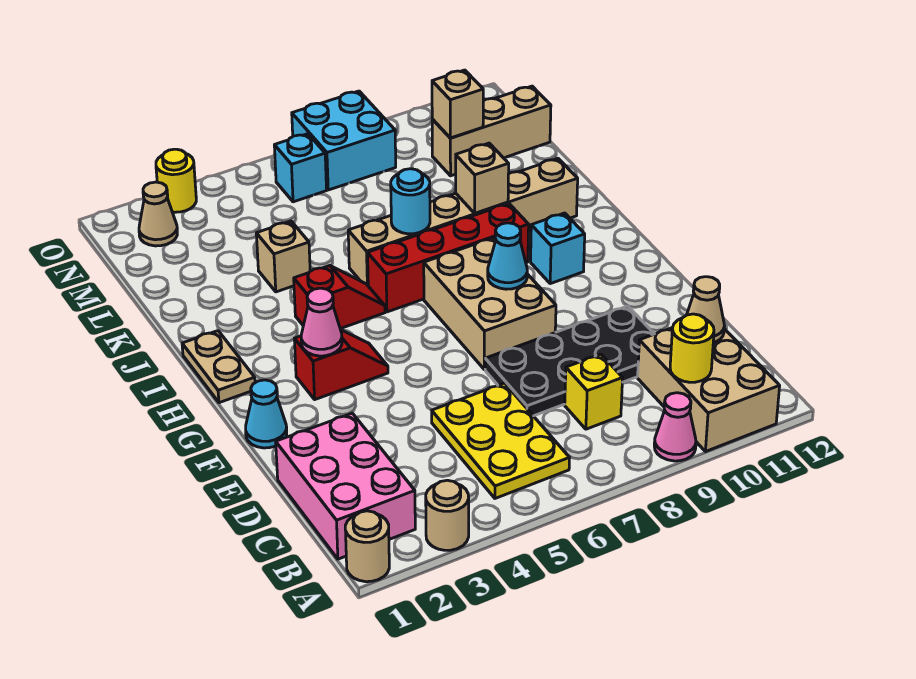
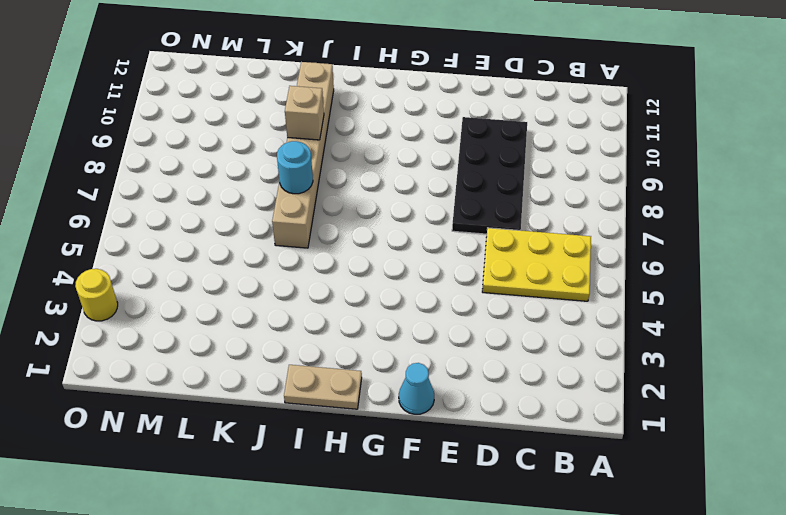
none -> tan round brick A1 level 1
none -> tan round brick A3 level 1
none -> pink cone A9 level 1

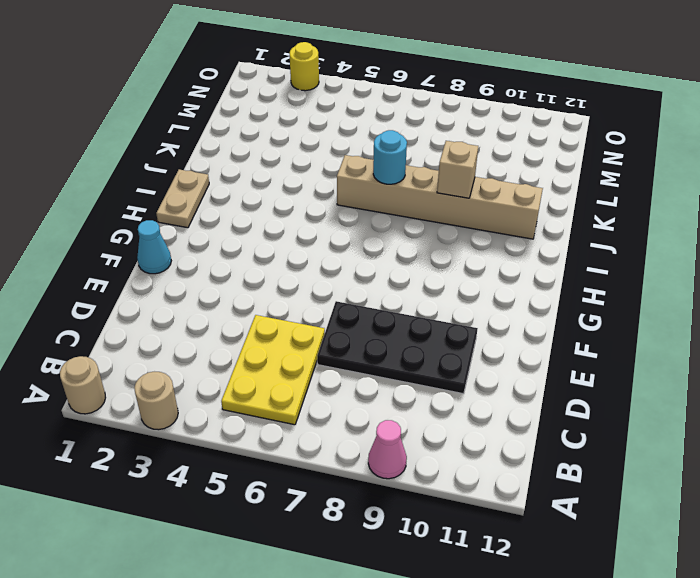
none -> tan brick A10:C11 level 1
none -> pink brick B1:D2 level 1
none -> yellow brick C8 level 1

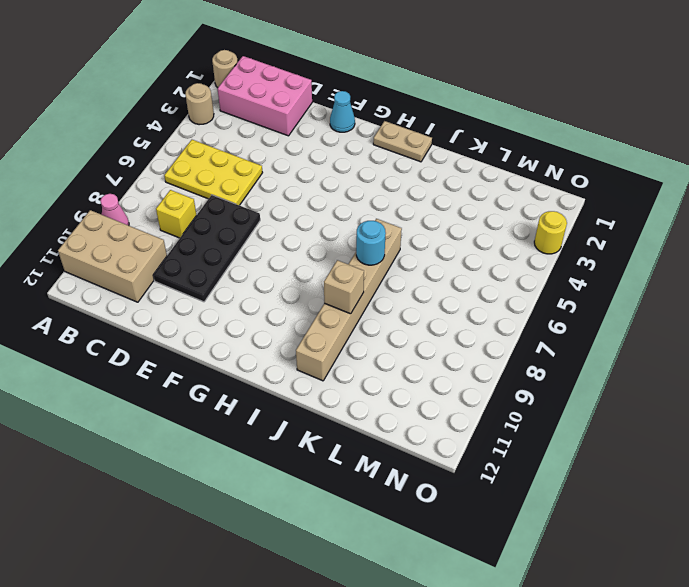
none -> tan brick F7:H8 level 1
none -> red slope G3:G4 level 1 top 3
none -> cyan brick H10 level 1

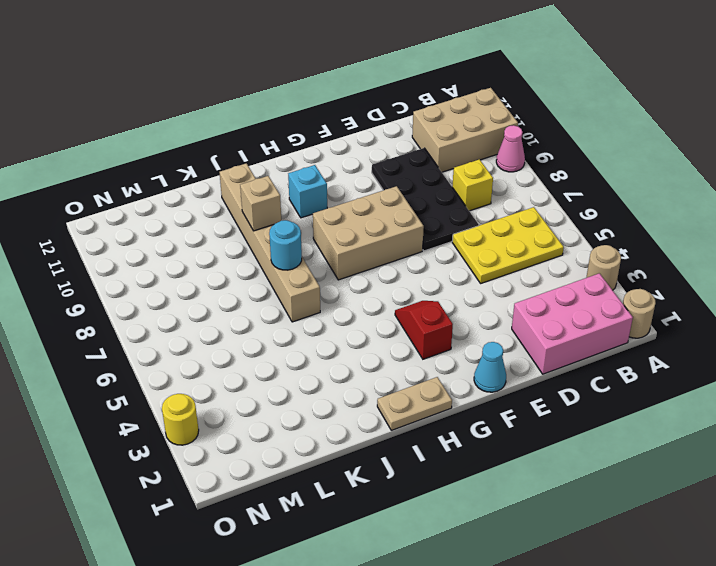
none -> red slope I4:I5 level 1 top 4
none -> red brick I6:I9 level 1
none -> tan brick K4 level 1

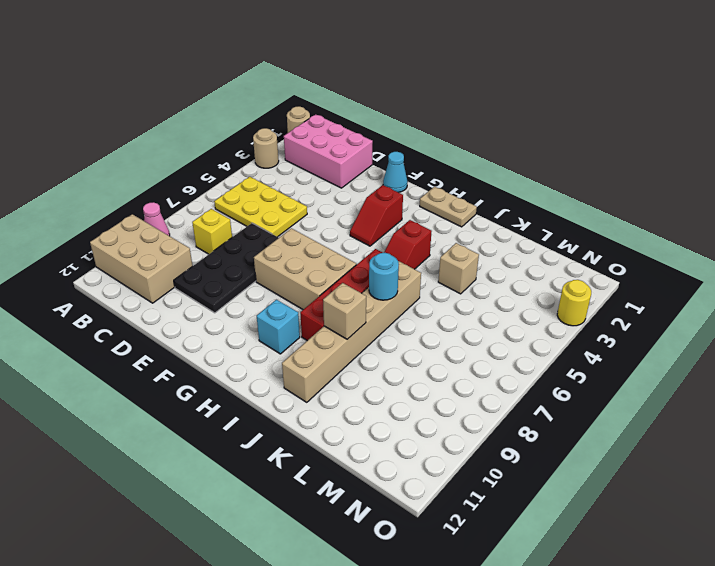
none -> tan brick M10:M12 level 1
none -> tan cone N2 level 1
none -> cyan brick N6 level 1

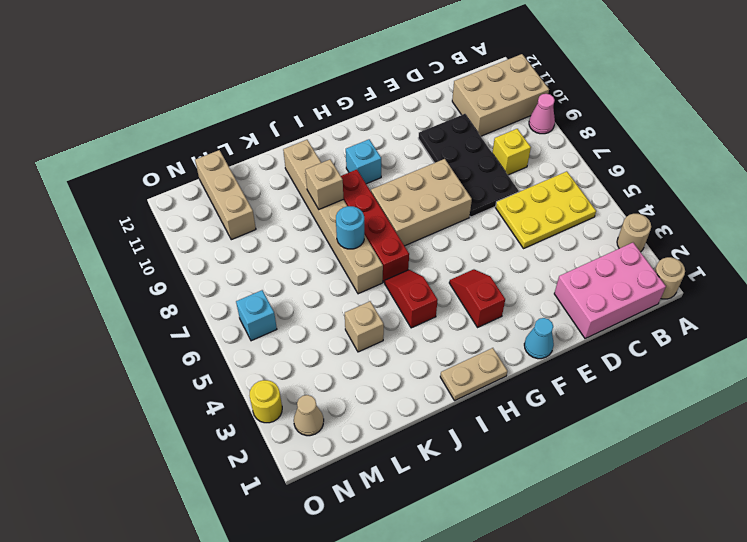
none -> cyan brick N7:O8 level 1
none -> yellow round brick B10 level 2
none -> tan cone C11 level 2

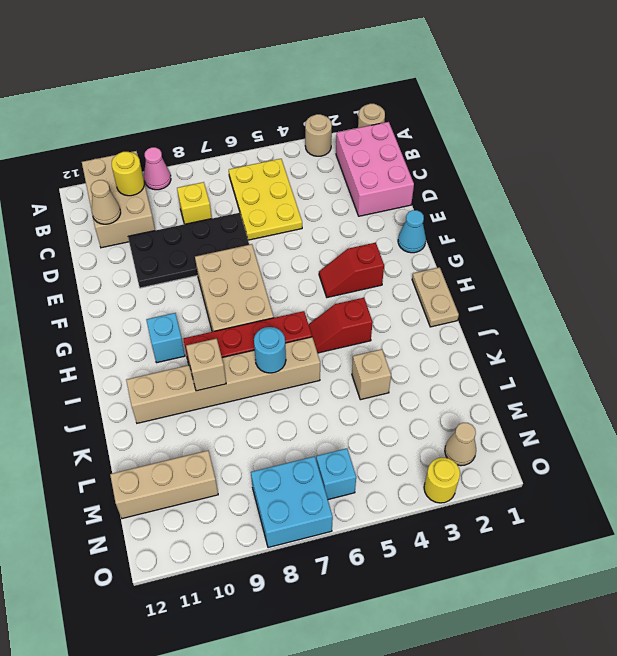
none -> pink cone G3 level 2
none -> cyan cone G8 level 2
none -> tan brick M10 level 2

